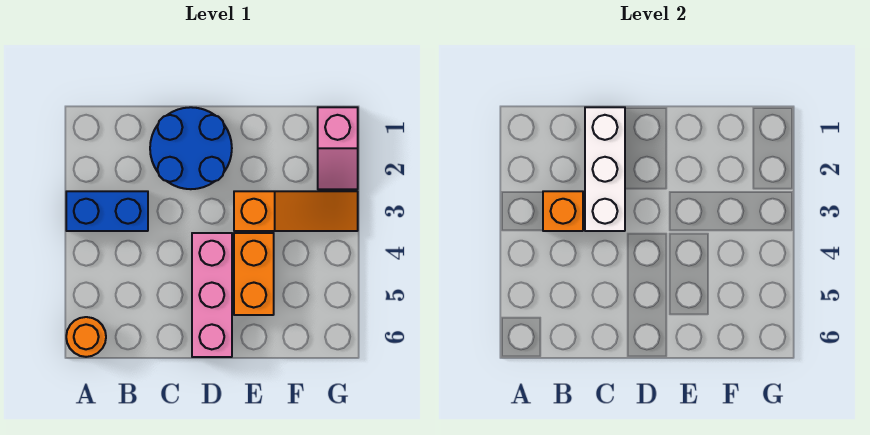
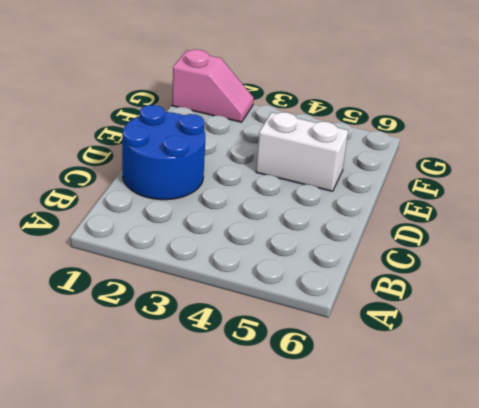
white brick E4:E5 level 1 -> orange brick E4:E5 level 1
none -> blue brick A3:B3 level 1
none -> orange round brick A6 level 1

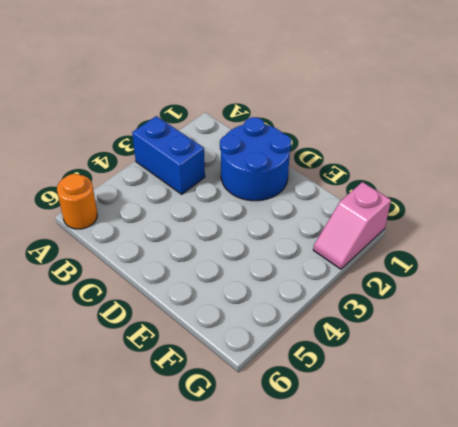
none -> pink brick D4:D6 level 1
none -> orange slope E3:G3 level 1 top E

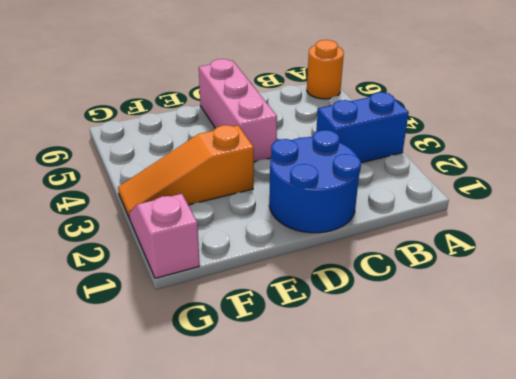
none -> orange brick E4:E5 level 1
none -> orange brick B3 level 2

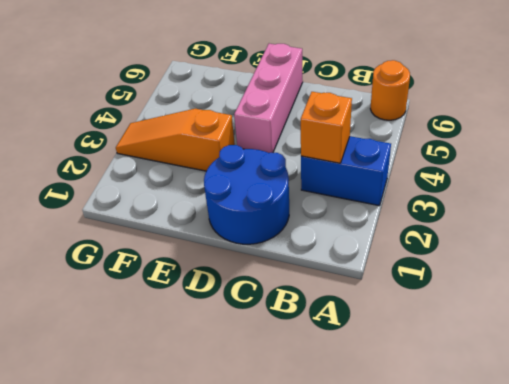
none -> orange brick E4:E5 level 1
none -> pink slope G1:G2 level 1 top 1

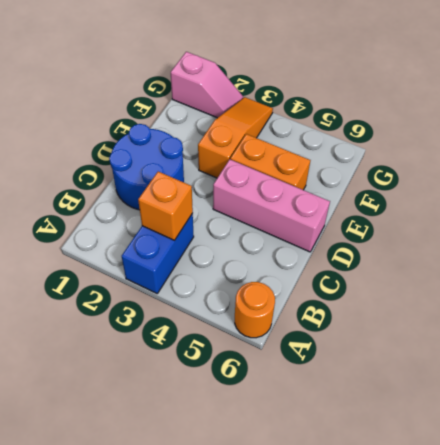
none -> white brick C1:C3 level 2

